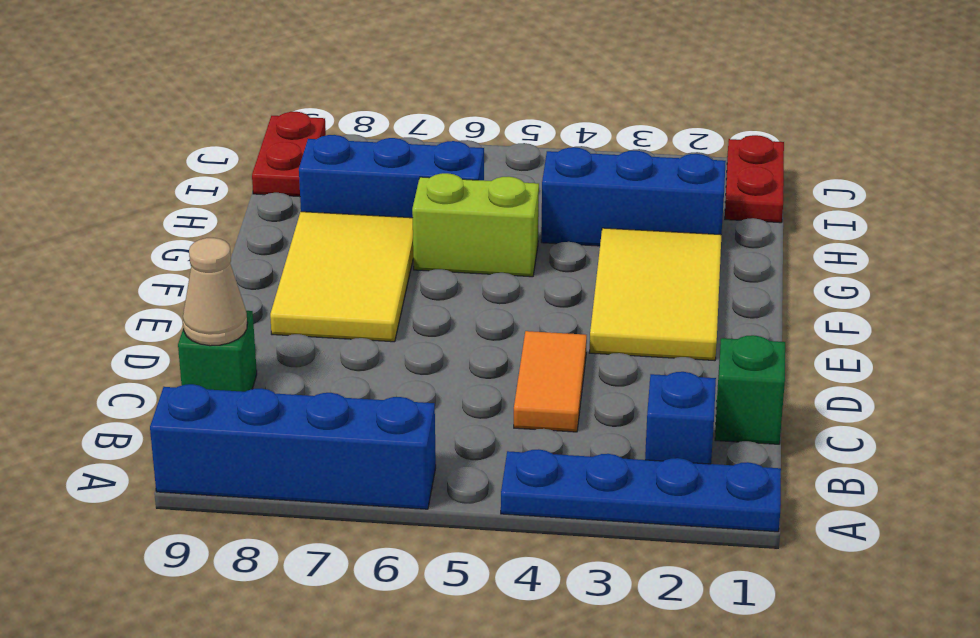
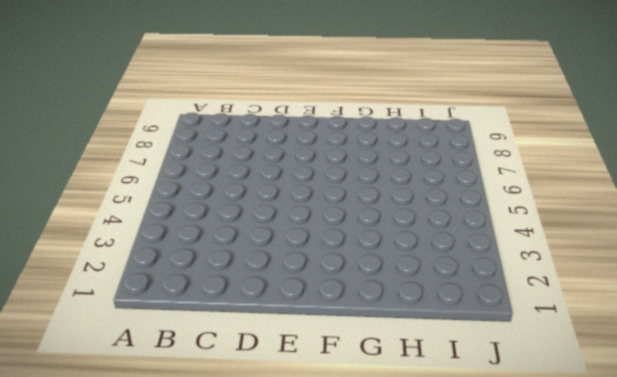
none -> blue plate A1:A4 level 1
none -> blue brick A6:A9 level 1
none -> blue brick B2 level 1

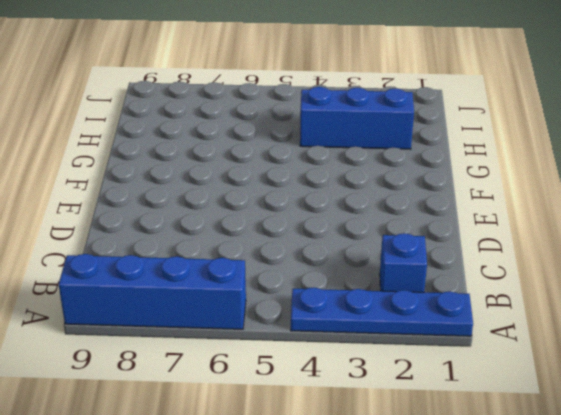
none -> green brick C1 level 1
none -> orange tile C4:D4 level 1
none -> green brick C9 level 1

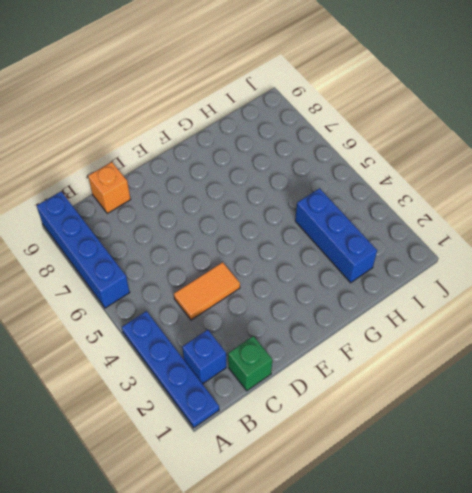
orange brick C9 level 1 -> green brick C9 level 1
none -> yellow tile E2:G3 level 1
none -> yellow tile E7:G8 level 1
none -> lime brick G5:G6 level 1

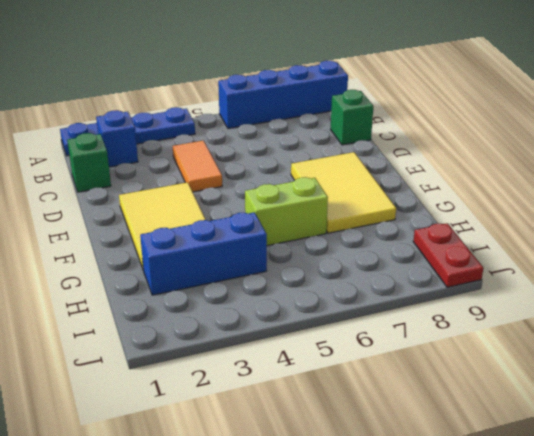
none -> blue brick H6:H8 level 1
none -> red plate I1:J1 level 1
none -> tan cone C9 level 2

